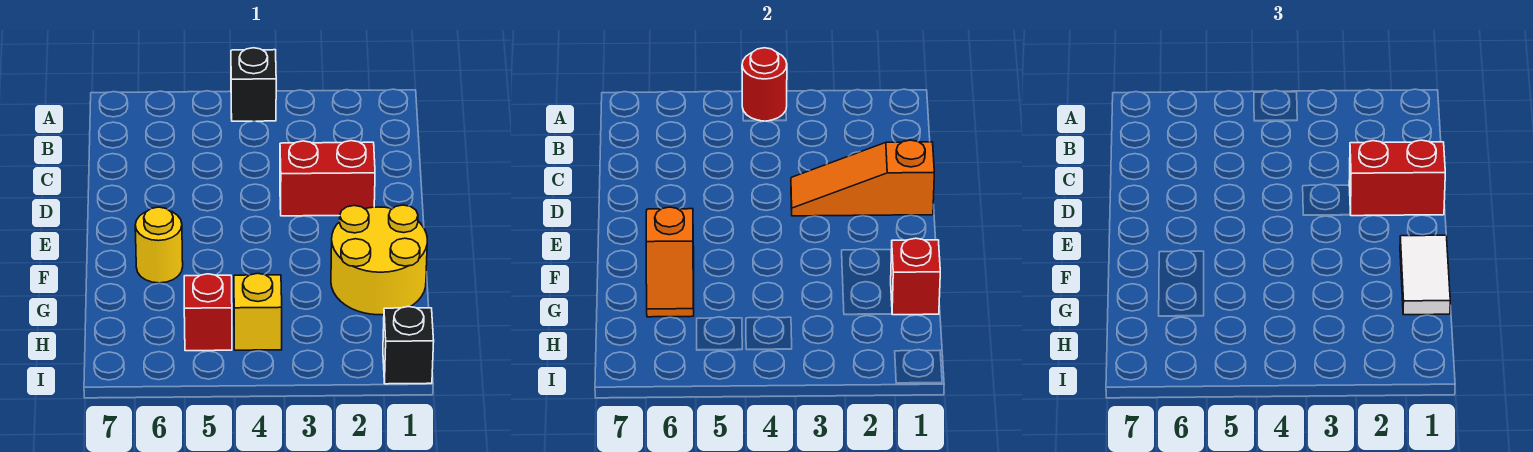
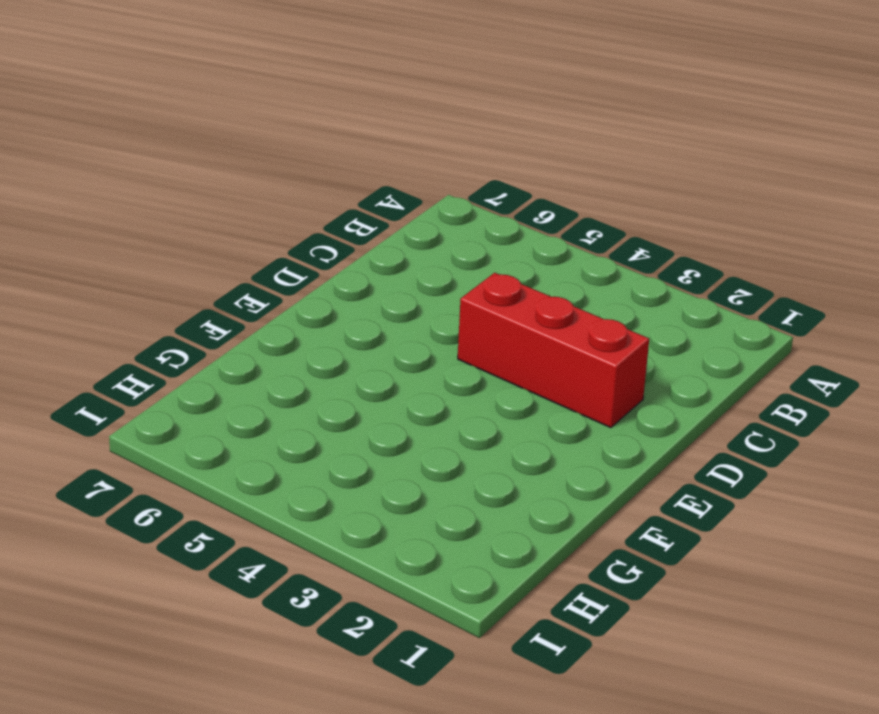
red brick D2:D4 level 1 -> red brick D2:D3 level 1
none -> black brick A4 level 1
none -> yellow round brick F1:G2 level 1
none -> yellow round brick F6 level 1

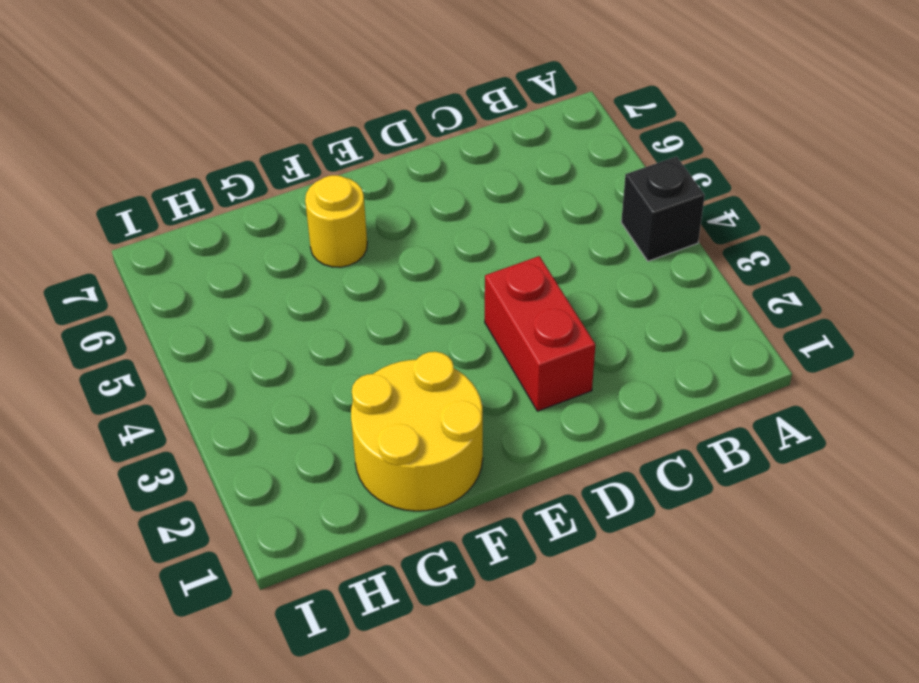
none -> yellow brick H4 level 1
none -> red brick H5 level 1
none -> black brick I1 level 1

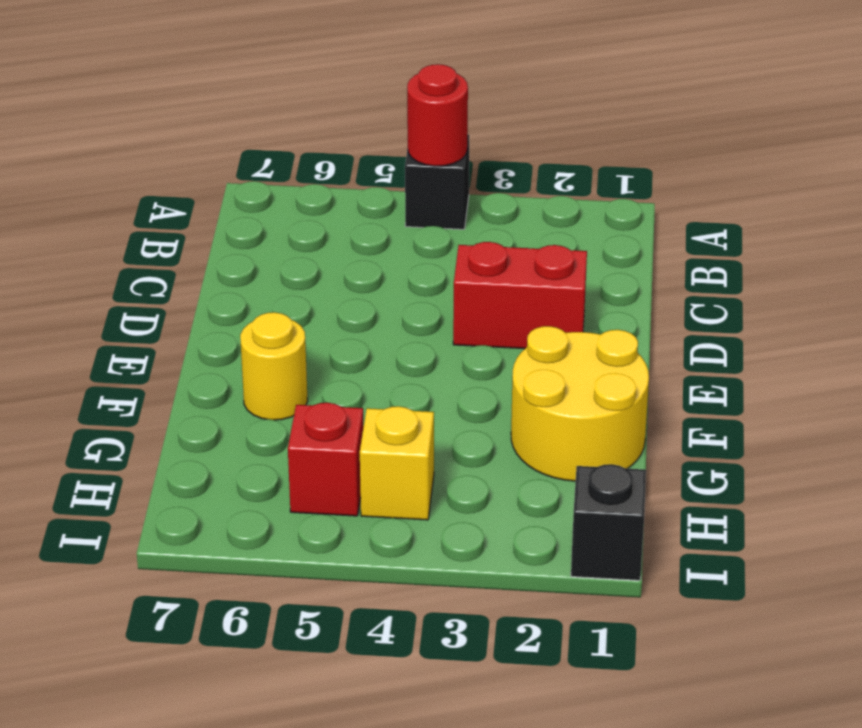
none -> orange slope D1:D3 level 2 top 1
none -> orange slope F6:G6 level 2 top F
none -> red brick G1 level 2

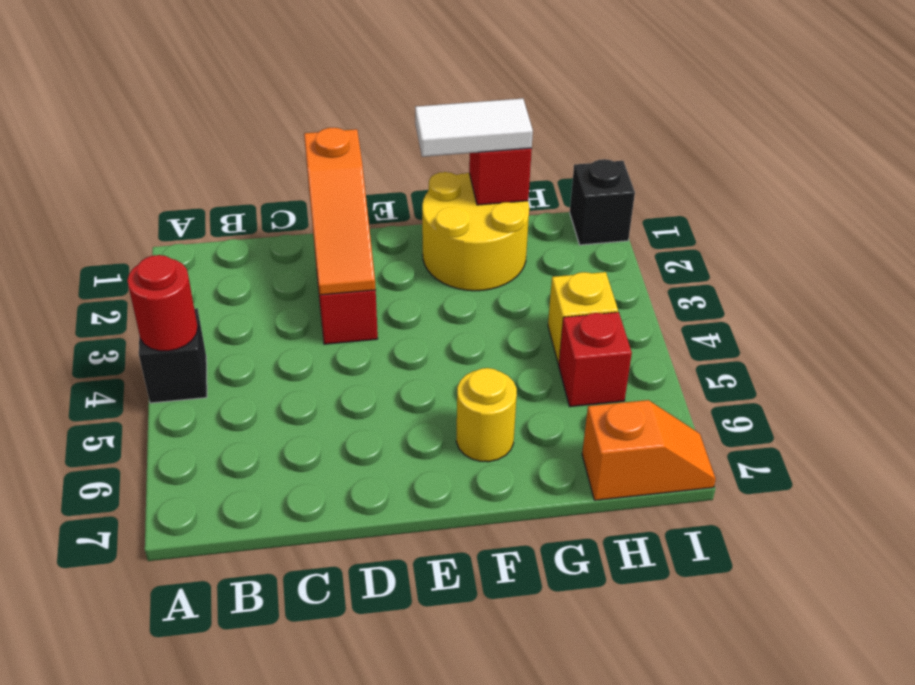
orange slope H7:I7 level 1 top H -> orange slope F6:G6 level 2 top F
none -> red brick D1:D2 level 3

